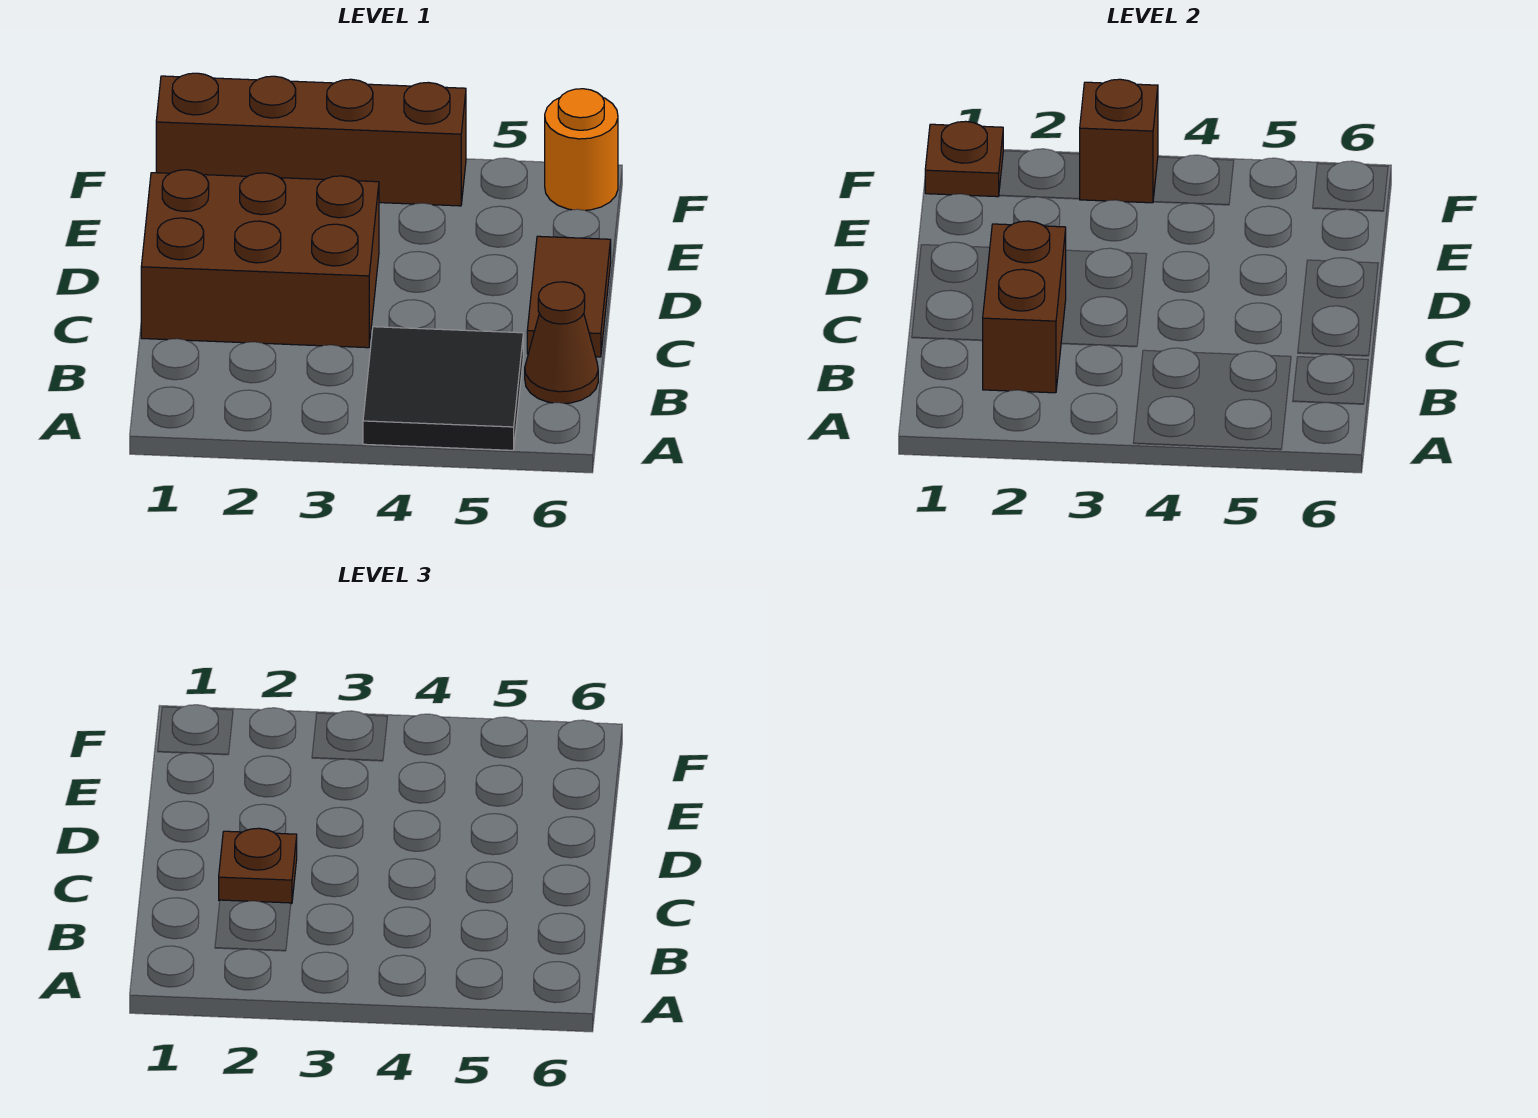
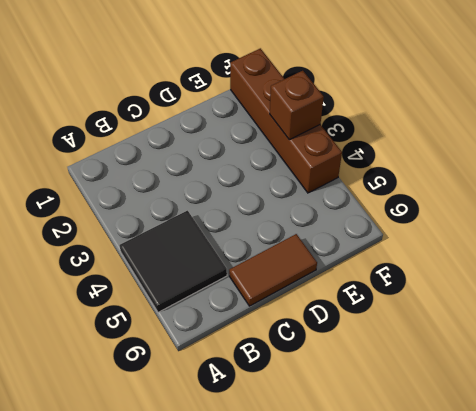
none -> brown cone B6 level 1
none -> brown brick C1:D3 level 1

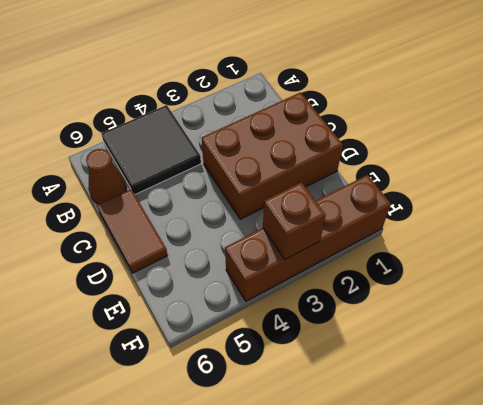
none -> orange round brick F6 level 1
none -> brown brick B2:C2 level 2

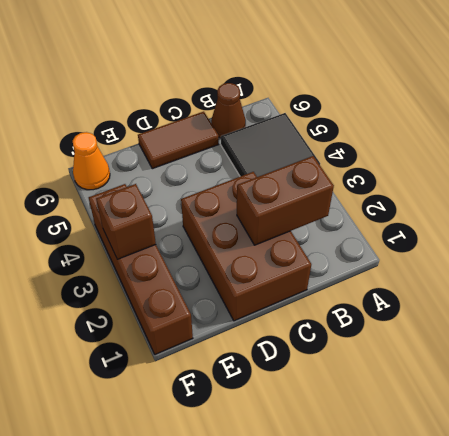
orange cone F6 level 1 -> orange round brick F6 level 1
none -> brown plate F1 level 2
none -> brown plate C2 level 3

